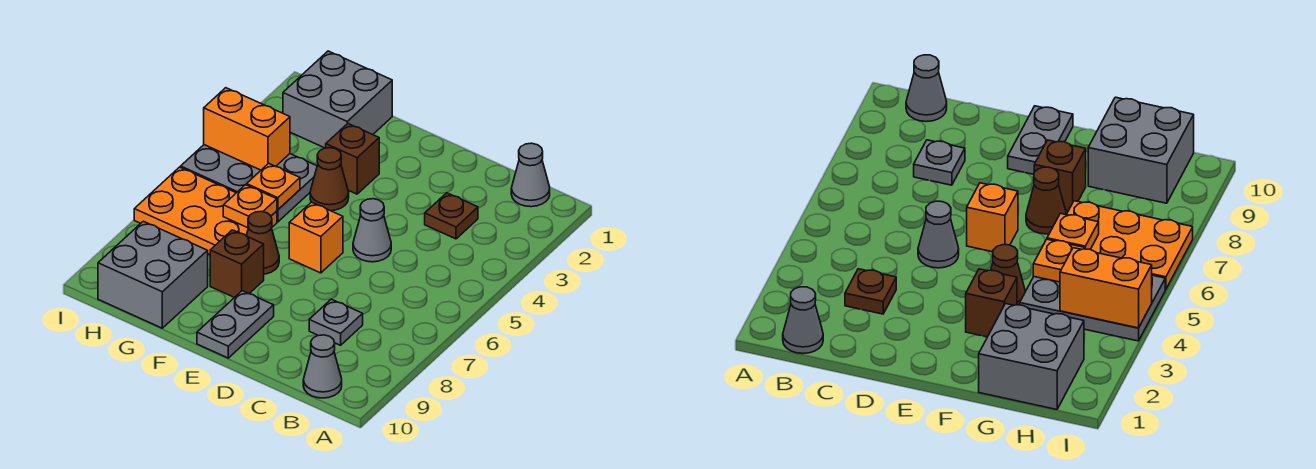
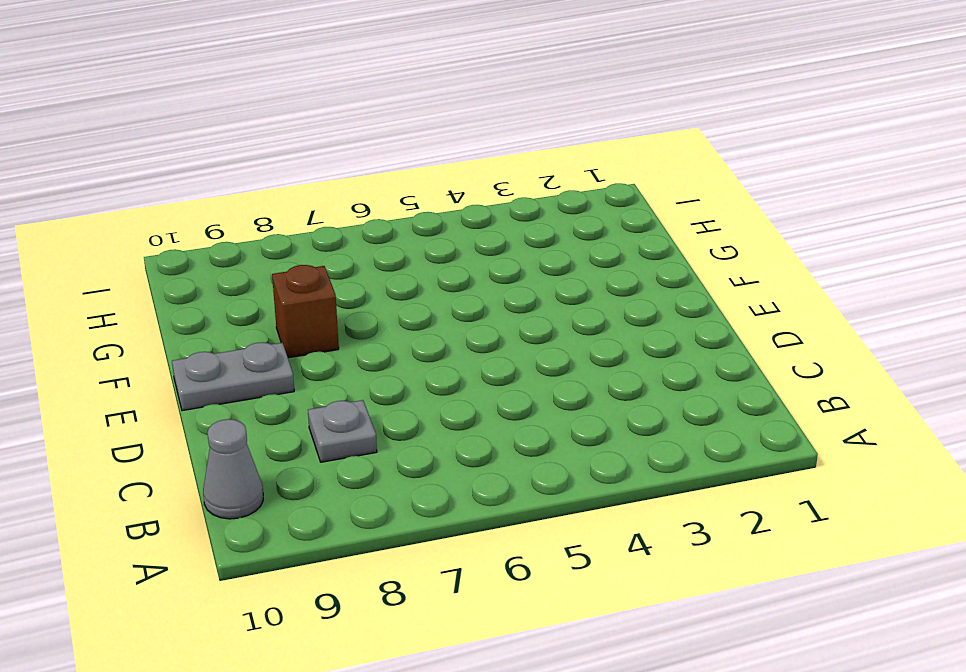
none -> grey cone B1 level 1
none -> brown plate C3 level 1
none -> grey cone D5 level 1

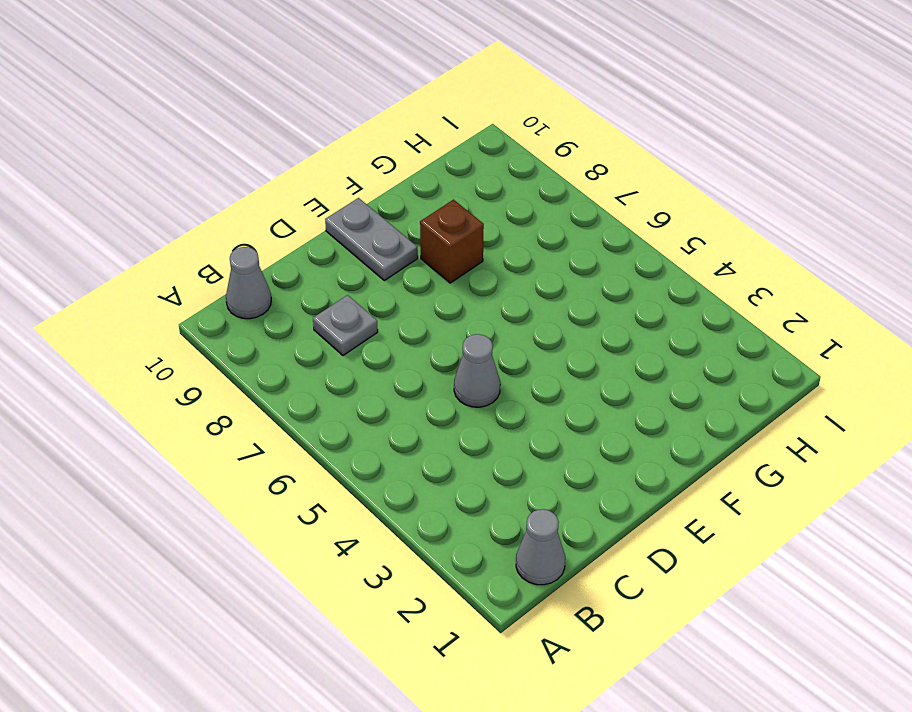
none -> brown plate C3 level 1
none -> orange brick E6 level 1
none -> brown brick F3 level 1

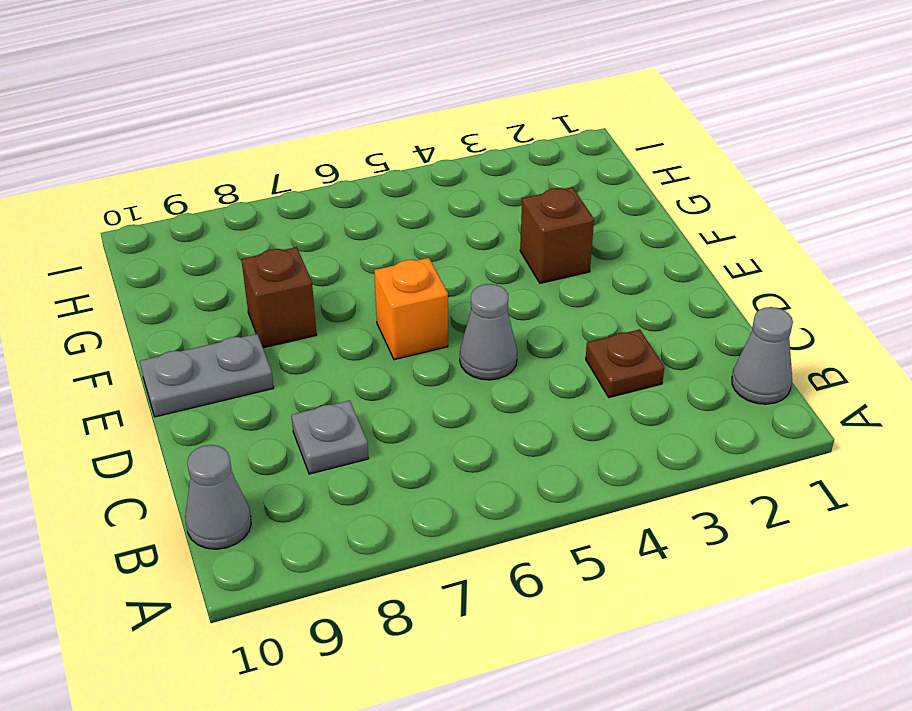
none -> brown cone F4 level 1
none -> brown cone F7 level 1
none -> grey brick G1:H2 level 1

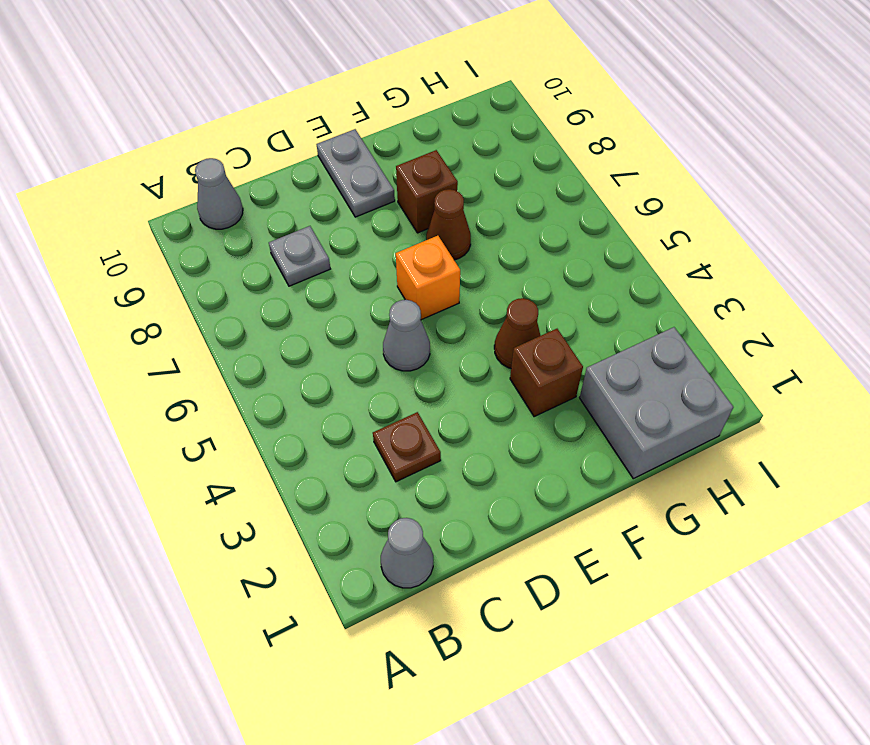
none -> grey plate G4:I5 level 1
none -> orange plate G6:I7 level 1
none -> grey brick G9:H10 level 1

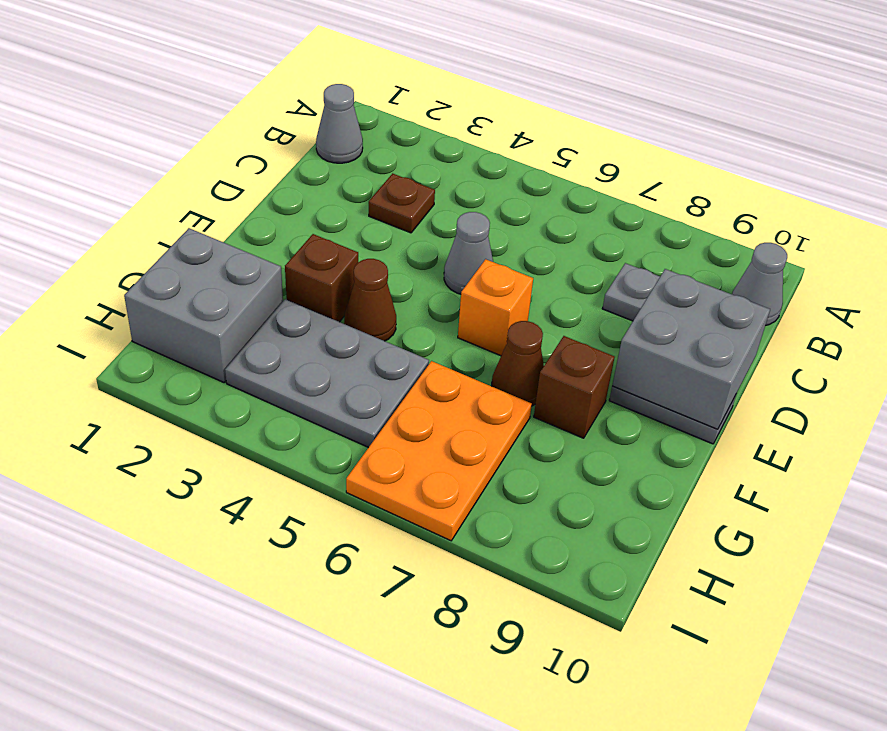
grey brick D9:E10 level 2 -> grey brick G9:H10 level 1
grey plate G3:H5 level 1 -> grey plate G4:I5 level 1
none -> orange plate G5 level 2
none -> orange plate G6 level 2
none -> orange brick H4:I4 level 2

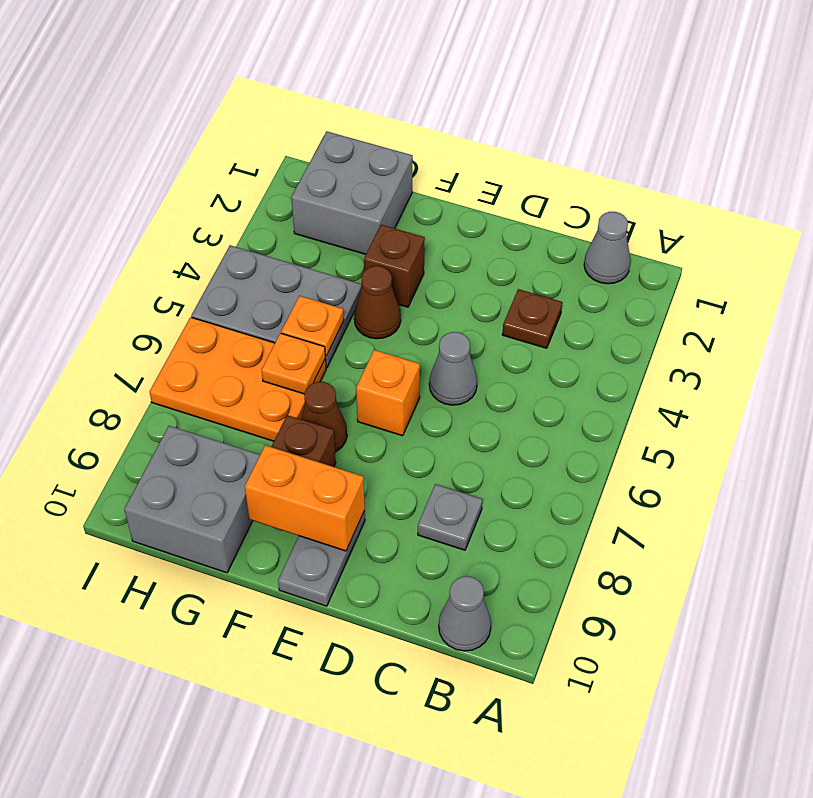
orange brick E9:F9 level 2 -> orange brick H4:I4 level 2

